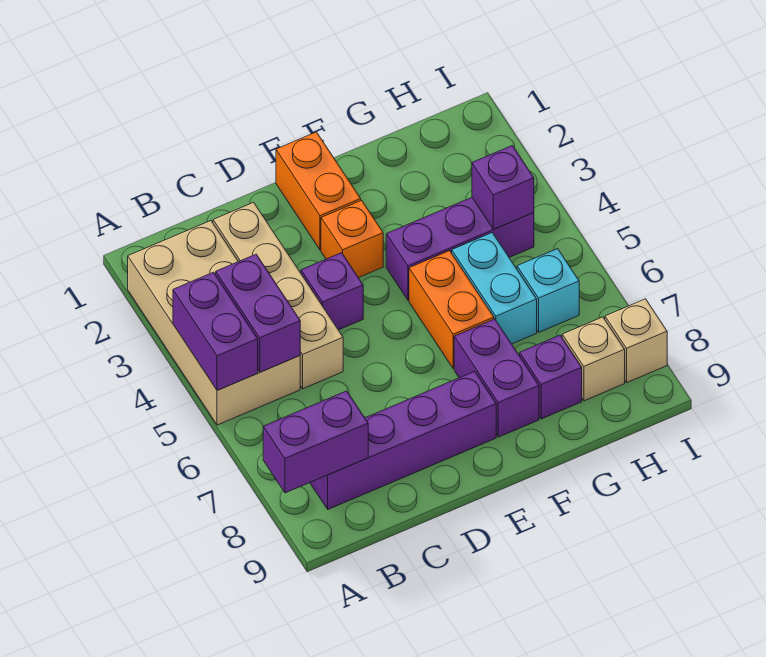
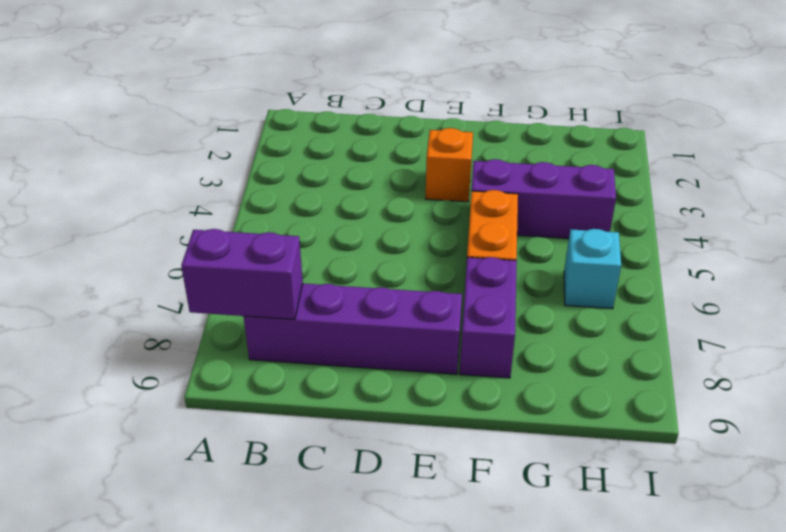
none -> tan brick A2:B5 level 1
none -> tan brick C2:C5 level 1
none -> purple brick D4 level 1

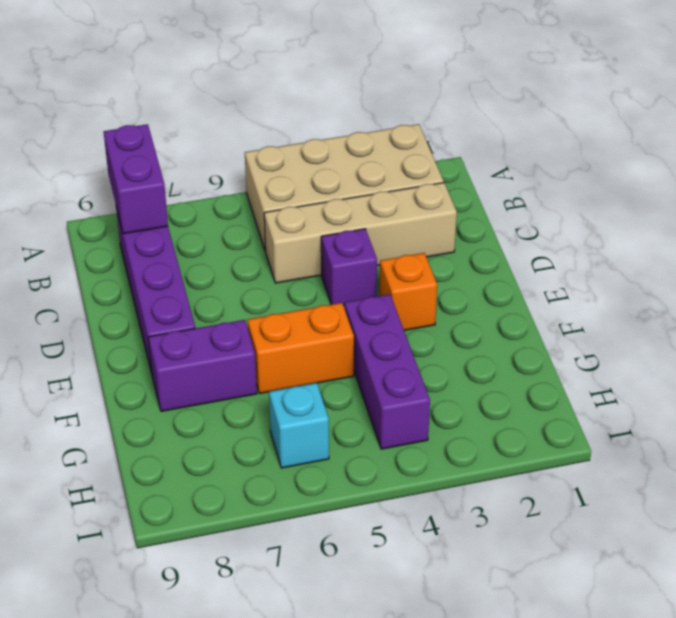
none -> orange brick E1:E2 level 1
none -> cyan brick G5:G6 level 1
none -> purple brick G8 level 1

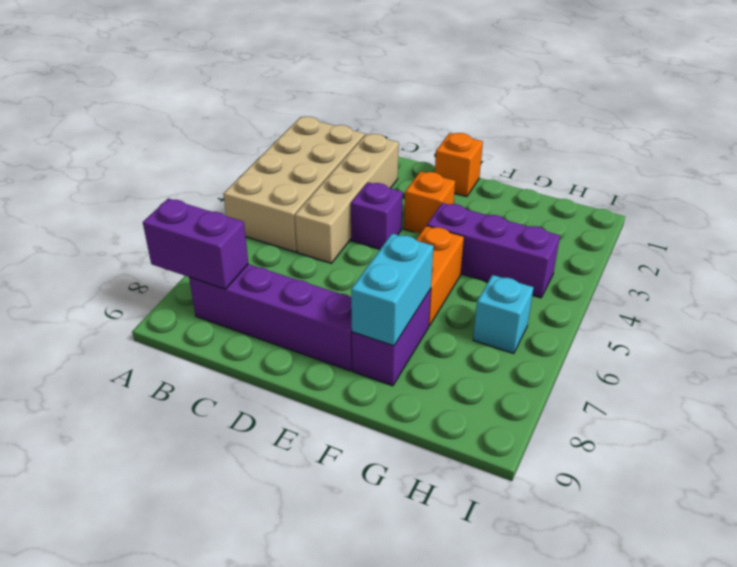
orange brick E1 level 1 -> orange brick E1:E2 level 1
cyan brick F7:F8 level 2 -> cyan brick G5:G6 level 1
none -> purple brick G8 level 1
none -> tan brick H8 level 1
none -> tan brick I8 level 1

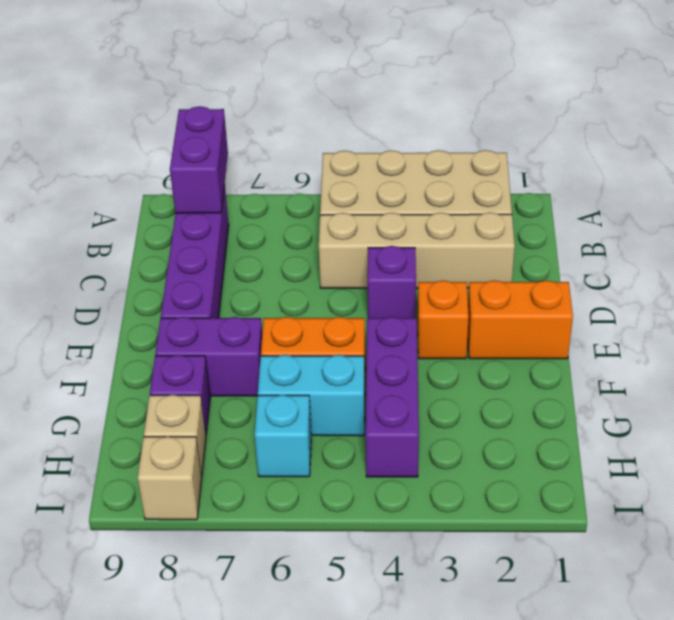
none -> purple brick A4:A5 level 2
none -> purple brick B4:B5 level 2
none -> purple brick H4 level 2

